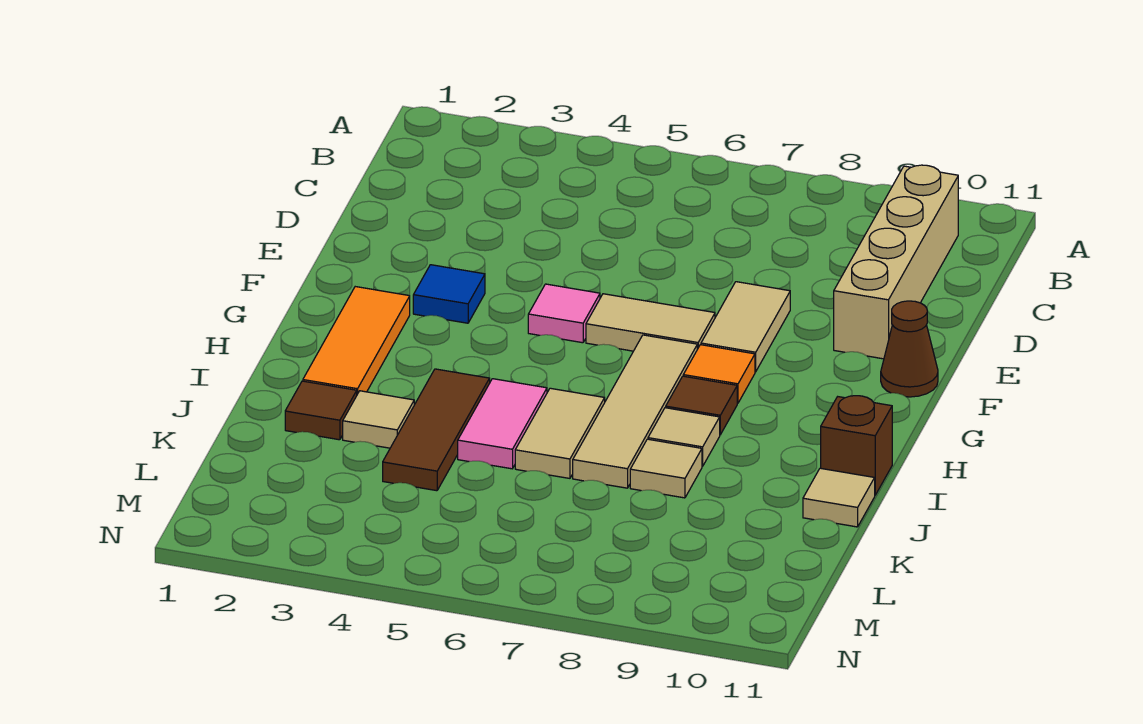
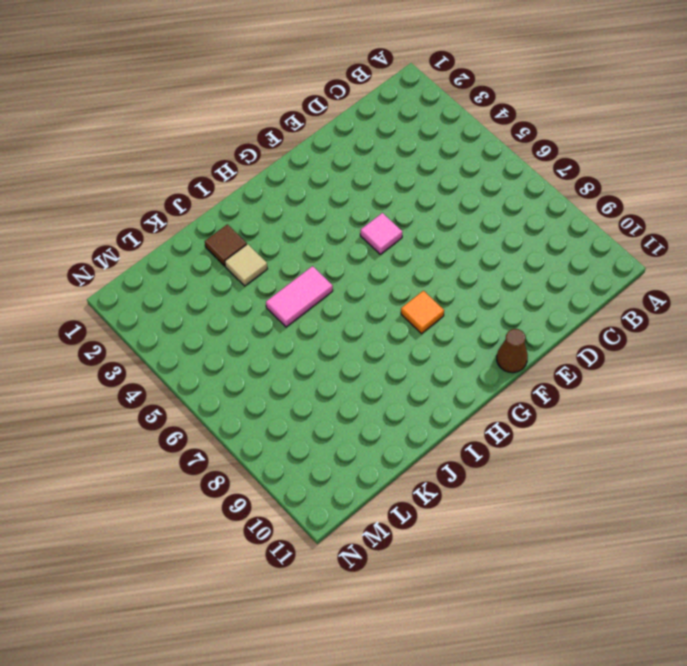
none -> tan brick B10:E10 level 1
none -> tan tile E8:F8 level 1
none -> blue tile F3 level 1

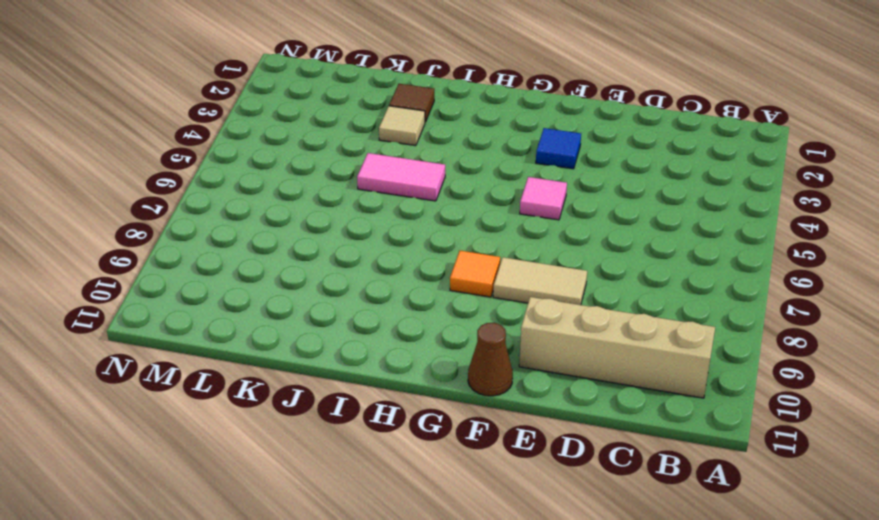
none -> tan tile F6:F7 level 1
none -> orange tile G2:I2 level 1
none -> tan tile G7:J7 level 1

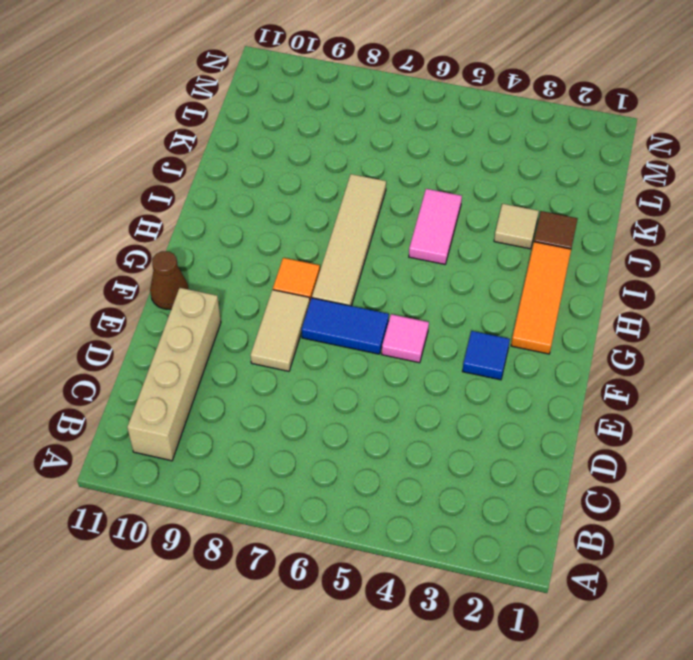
blue tile F6:F7 level 1 -> tan tile F6:F7 level 1
none -> brown tile H8 level 1
none -> brown tile I4:K4 level 1
none -> tan tile I6:J6 level 1

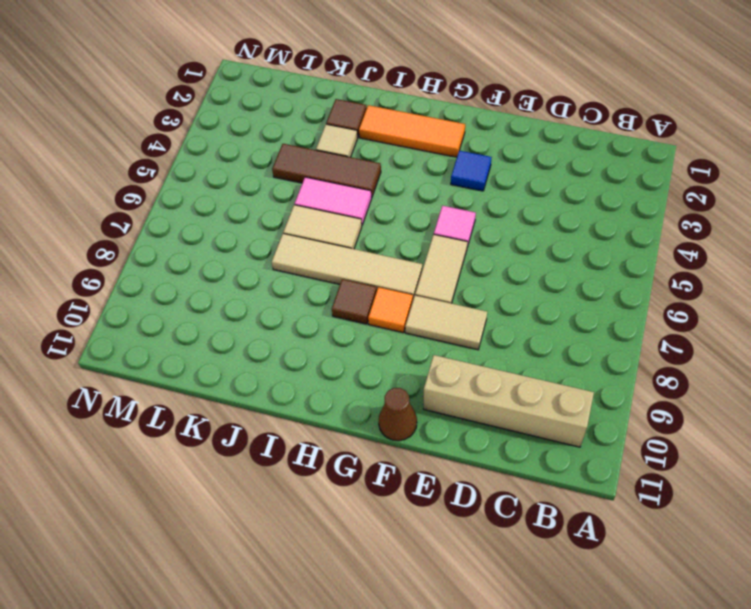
none -> tan tile I8 level 1
none -> brown brick I11 level 1
none -> tan tile J8 level 1

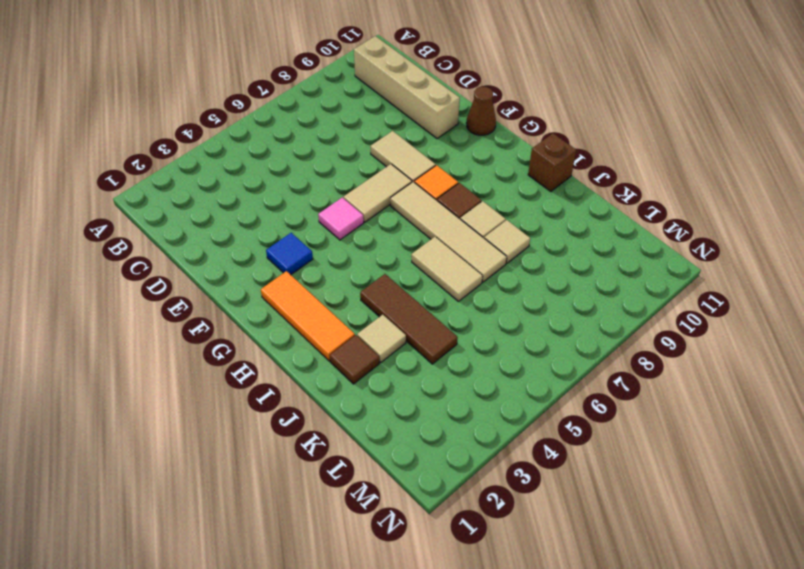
none -> pink tile I5:J5 level 1
none -> tan tile J11 level 1

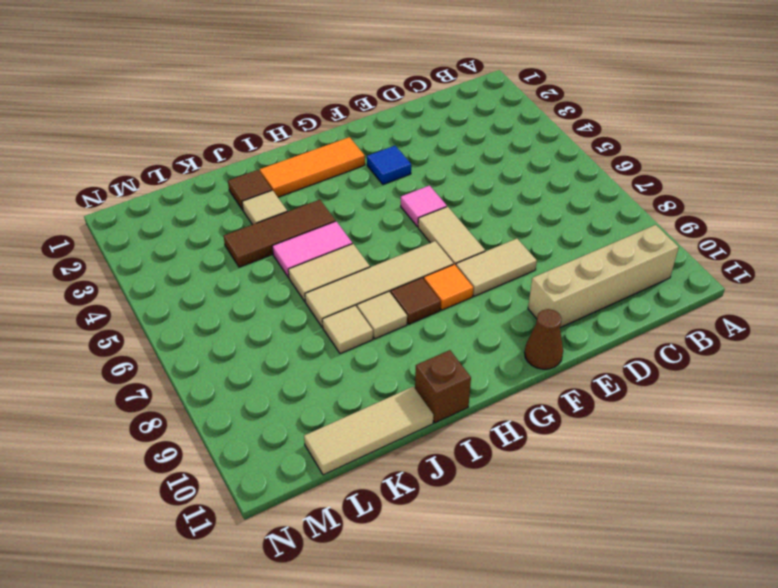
tan tile J11:L11 level 1 -> tan tile J11 level 1

